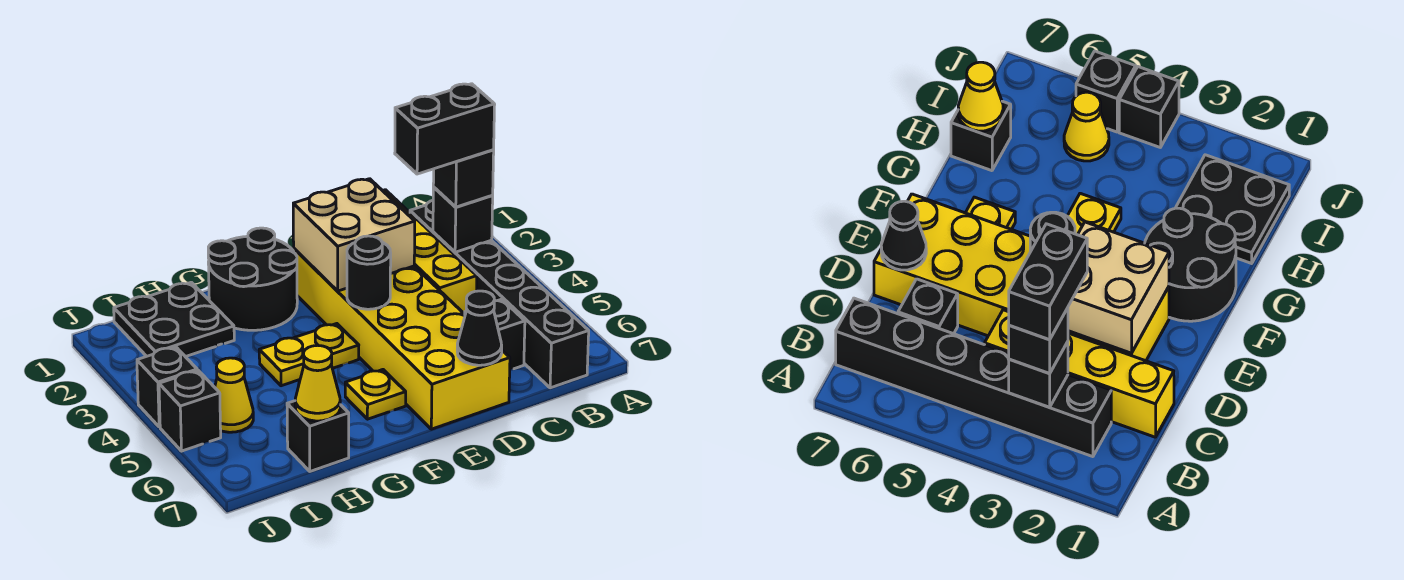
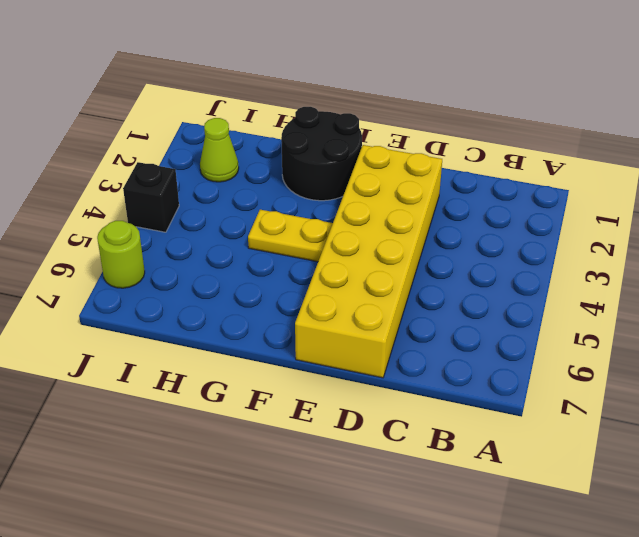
lime cone I2 level 1 -> black plate H1:I2 level 1
lime round brick J6 level 1 -> none
none -> black brick B2:B7 level 1
none -> yellow brick C1:C4 level 1
none -> black brick C6 level 1

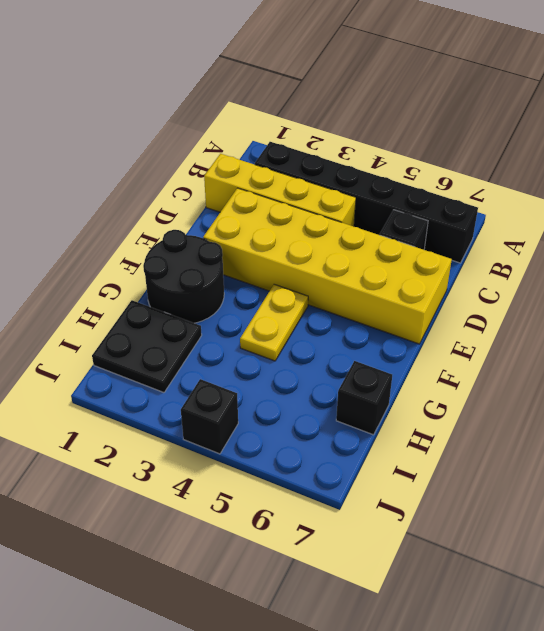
none -> yellow plate F6 level 1
none -> yellow cone I5 level 1
none -> black brick J5 level 1

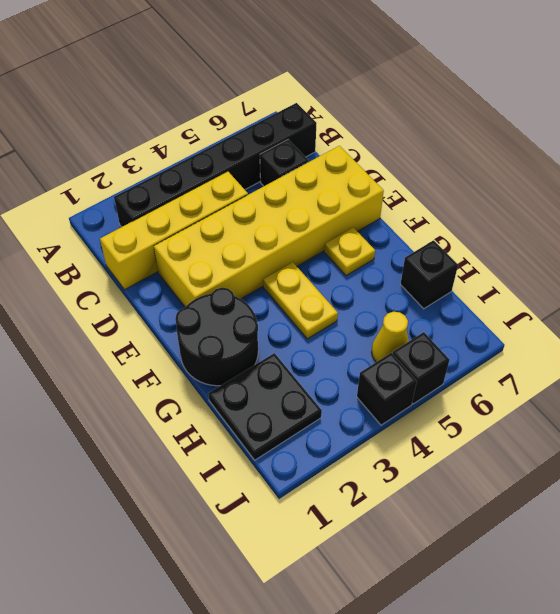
none -> black brick B3 level 2
none -> tan brick D2:E3 level 2
none -> black cone D7 level 2

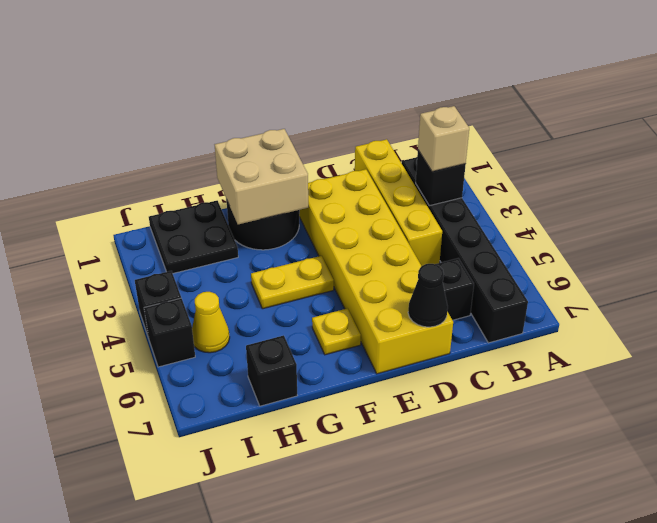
tan brick B3 level 3 -> black brick B3 level 3
tan brick F1:G2 level 2 -> tan brick D2:E3 level 2
none -> black round brick E4 level 2
none -> yellow cone H7 level 2
none -> black brick B3:C3 level 4

